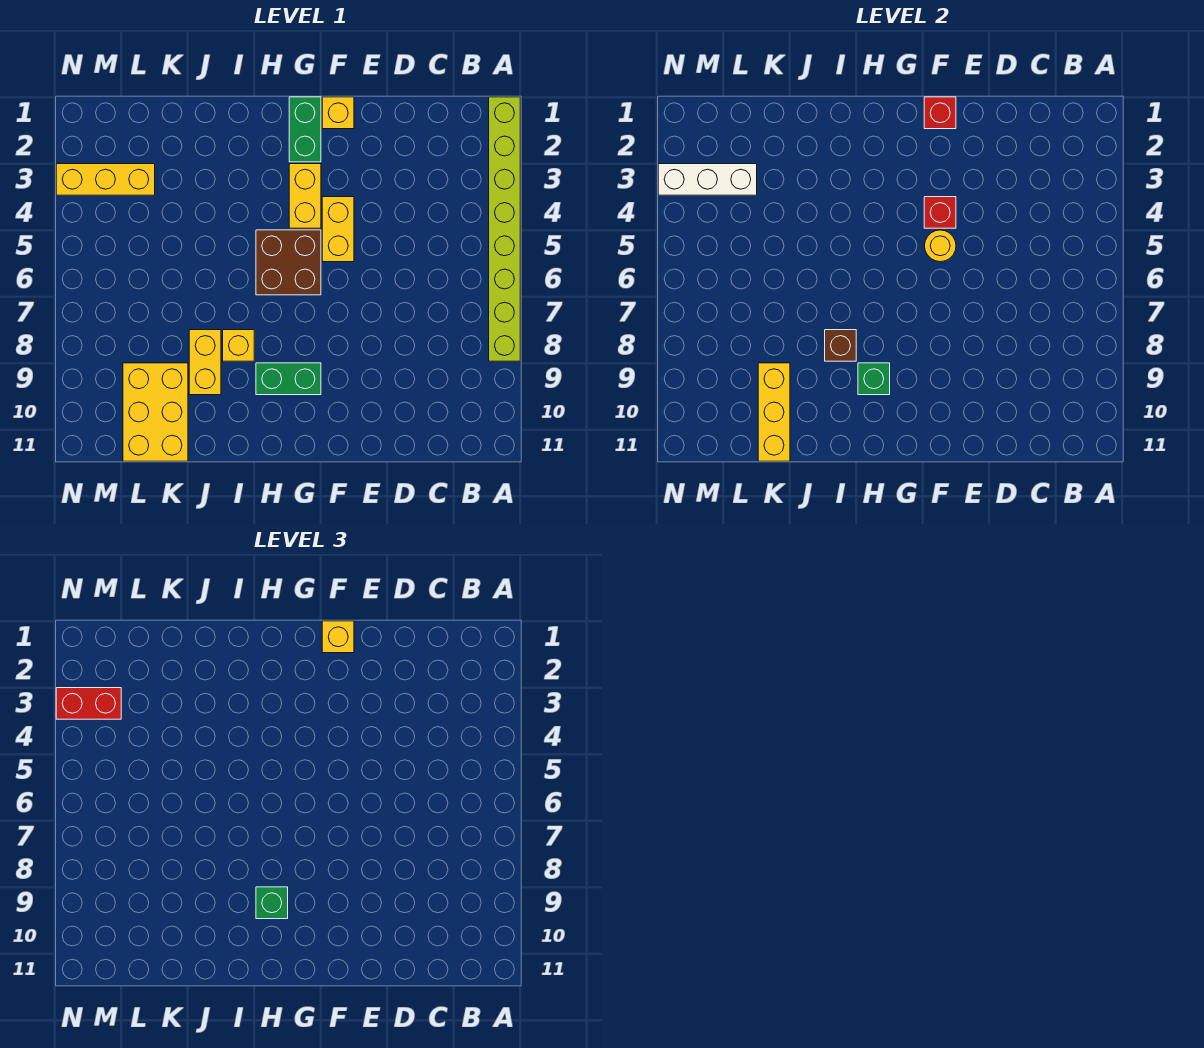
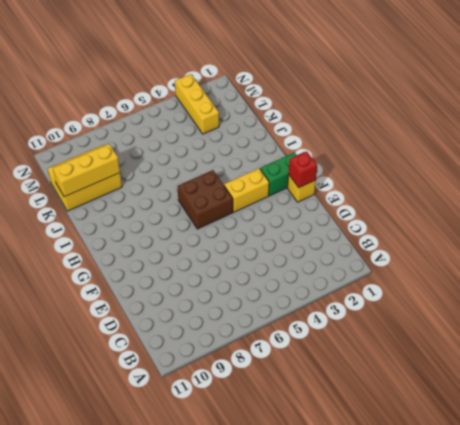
none -> lime brick A1:A8 level 1
none -> yellow brick F4:F5 level 1
none -> green brick G9:H9 level 1

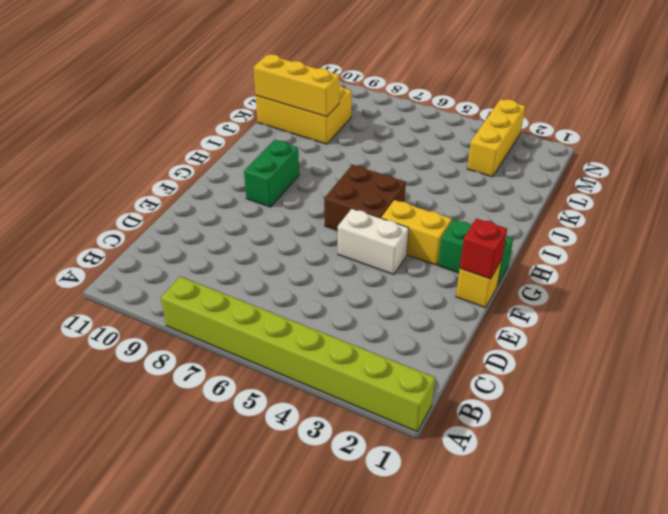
white brick F4:F5 level 1 -> yellow brick F4:F5 level 1
none -> yellow brick I8 level 1
none -> yellow brick J8:J9 level 1
none -> red brick F4 level 2

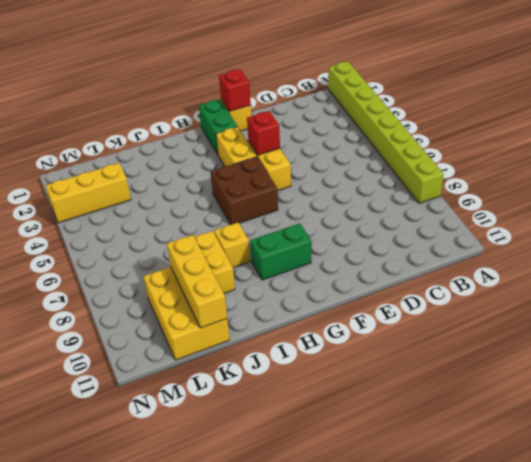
none -> yellow round brick F5 level 2
none -> green brick H9 level 2
none -> brown brick I8 level 2

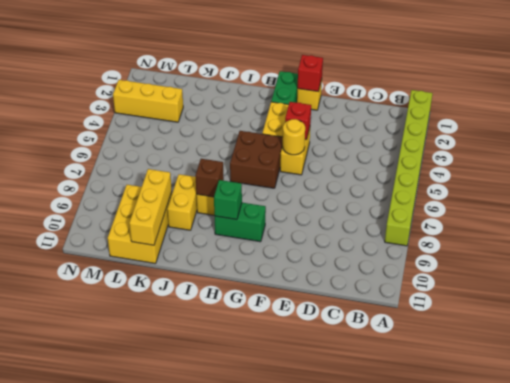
none -> white brick L3:N3 level 2
none -> yellow brick F1 level 3
none -> green brick H9 level 3

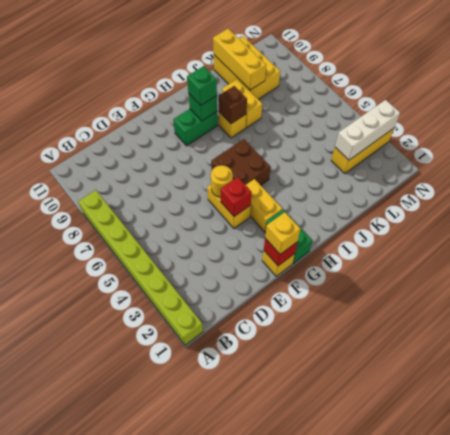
none -> red brick M3:N3 level 3

